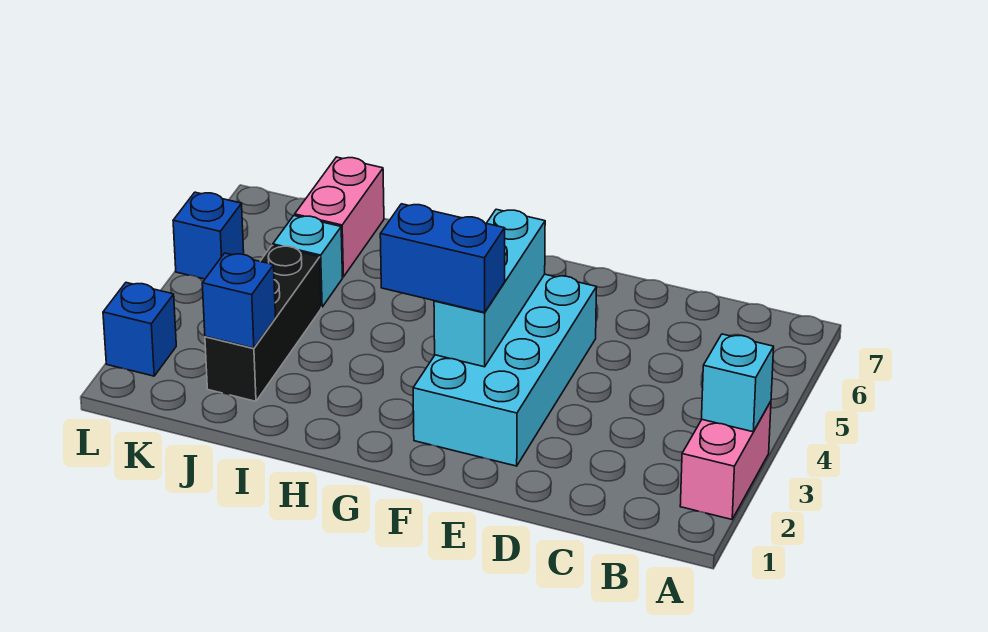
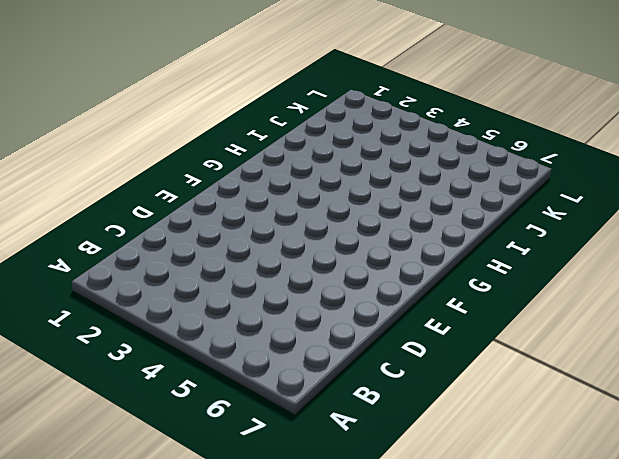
none -> pink brick A2:A3 level 1
none -> cyan brick E2:F5 level 1

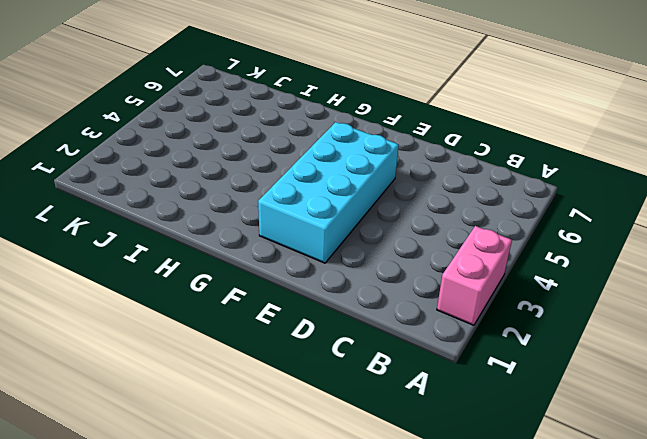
none -> black brick J2:J4 level 1
none -> cyan brick J5 level 1

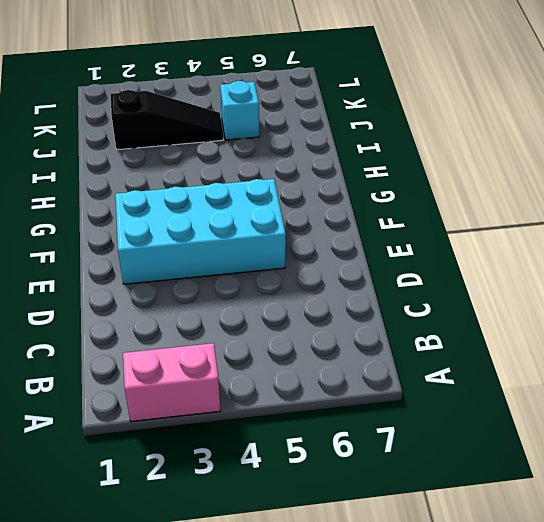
black slope J2:J4 level 1 top 2 -> black brick J2:J4 level 1
none -> pink brick J6:J7 level 1
none -> blue brick L2 level 1

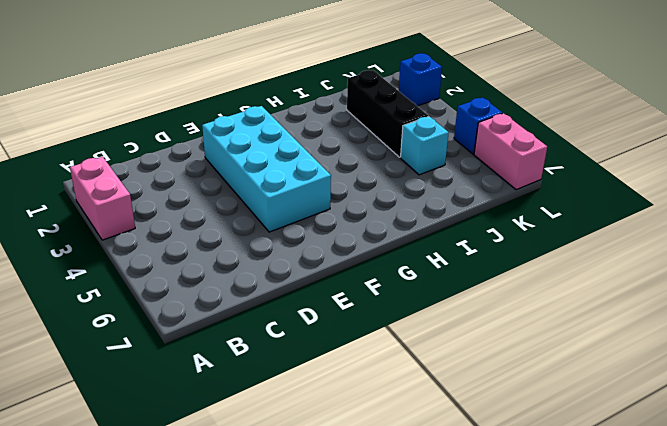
pink brick L6:L7 level 1 -> pink brick J6:J7 level 1
none -> cyan brick A3 level 2
none -> cyan brick F3:F5 level 2

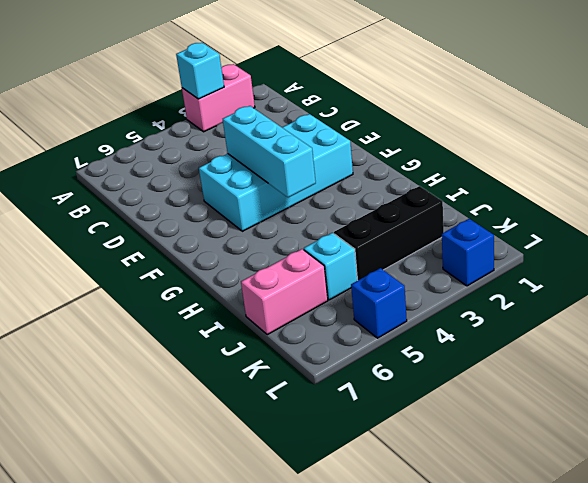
cyan brick E4:G4 level 2 -> cyan brick F3:F5 level 2
none -> blue brick J2 level 2
none -> blue brick F3:G3 level 3

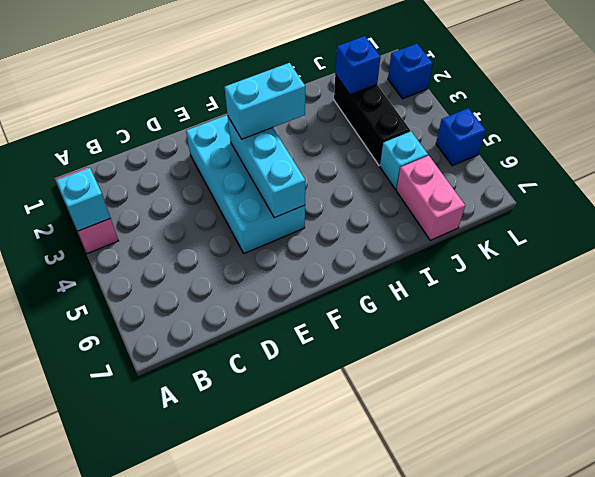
cyan brick F3:G3 level 3 -> blue brick F3:G3 level 3

